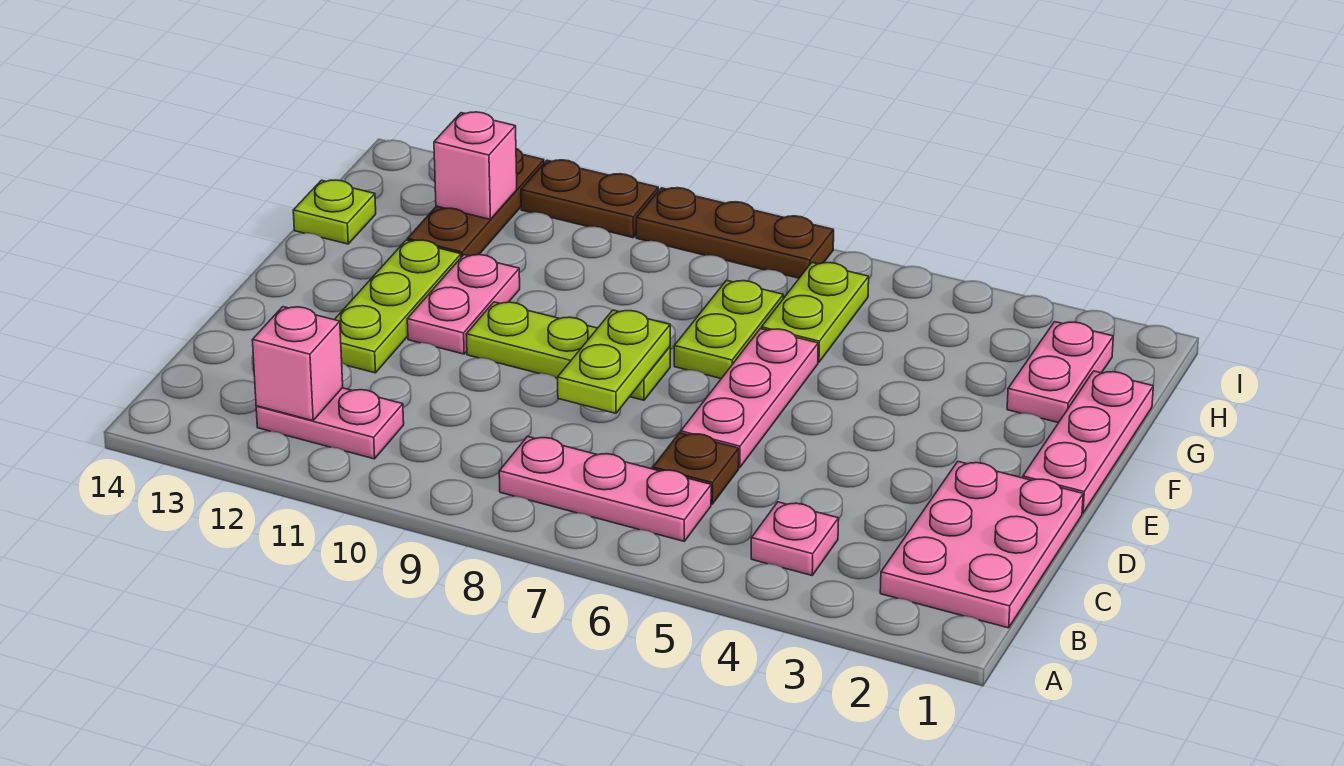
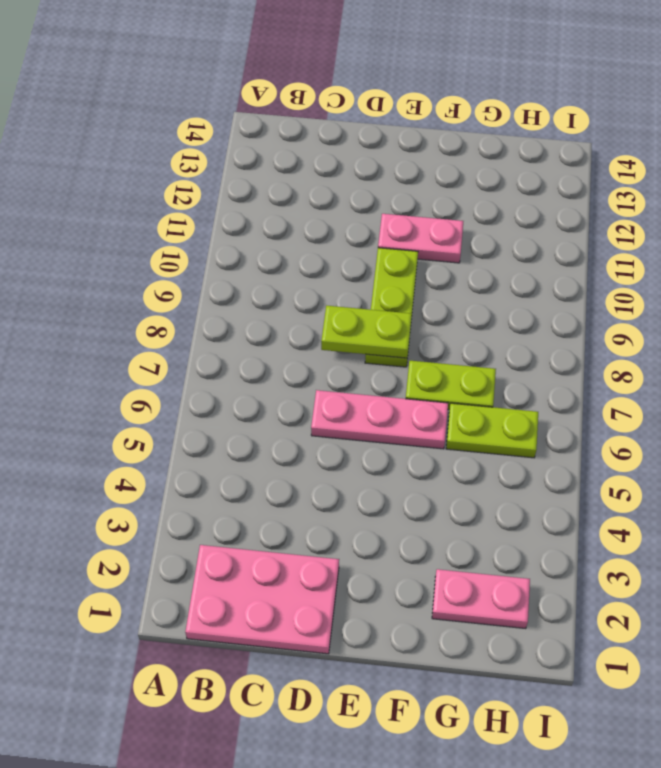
none -> pink plate B4 level 1
none -> pink plate B6:B8 level 1
none -> pink plate B11:B12 level 1

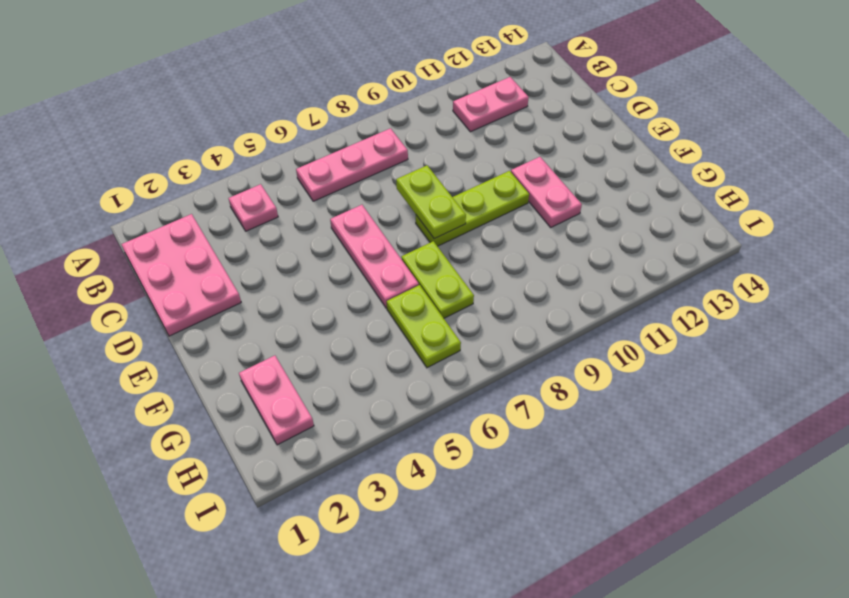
none -> brown plate C6 level 1
none -> lime plate D12:F12 level 1
none -> pink plate E1:G1 level 1

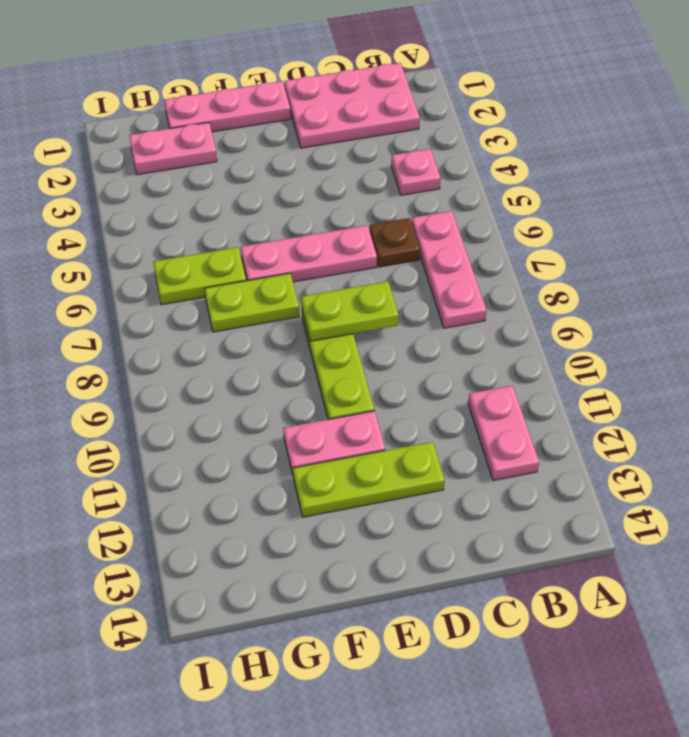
none -> brown plate G12:I12 level 1
none -> lime plate G14 level 1
none -> brown plate I7:I9 level 1

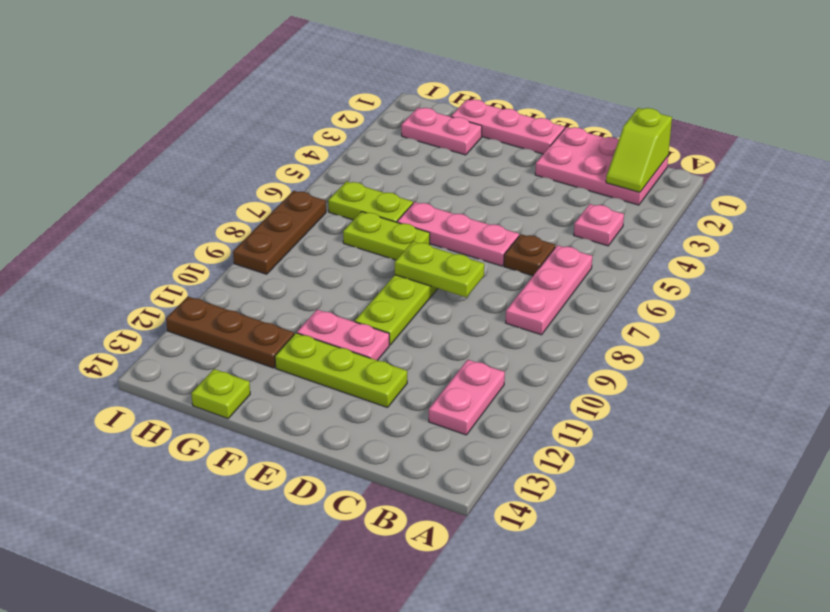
lime slope B1:B2 level 2 top 1 -> none
none -> brown plate I10:I11 level 1
none -> pink brick B12 level 2
none -> pink brick H12 level 2

